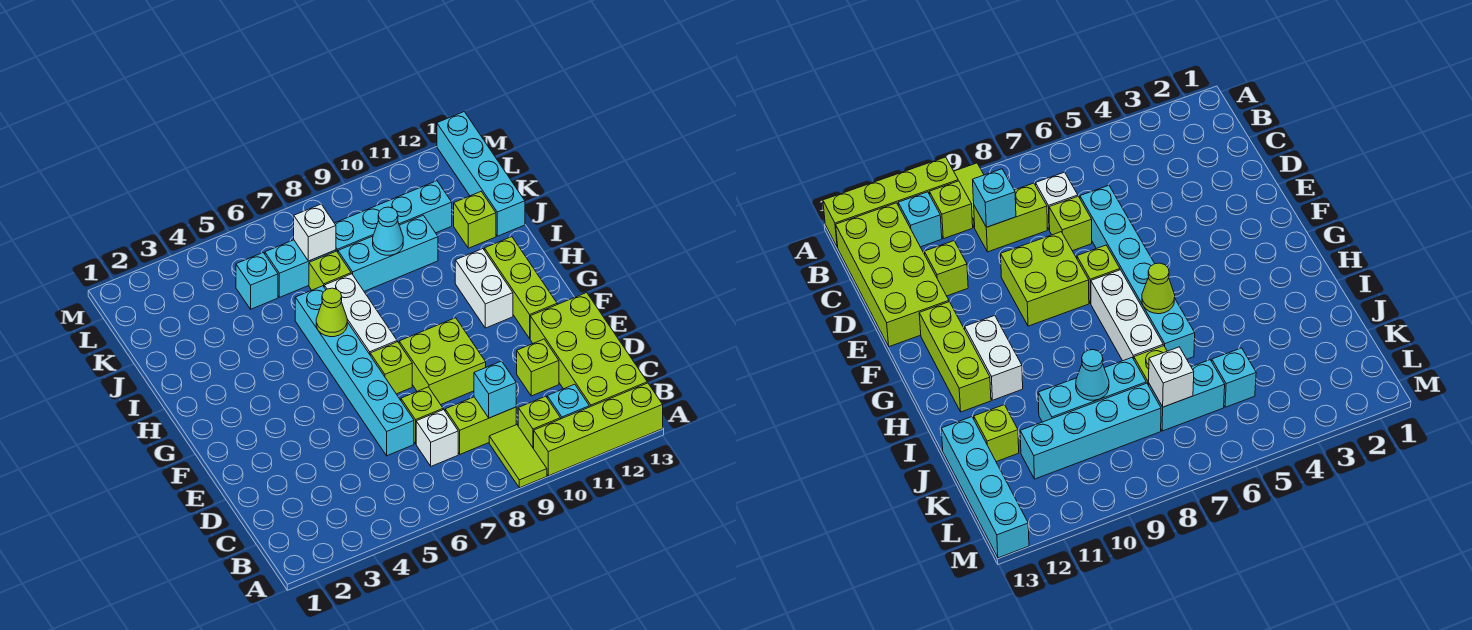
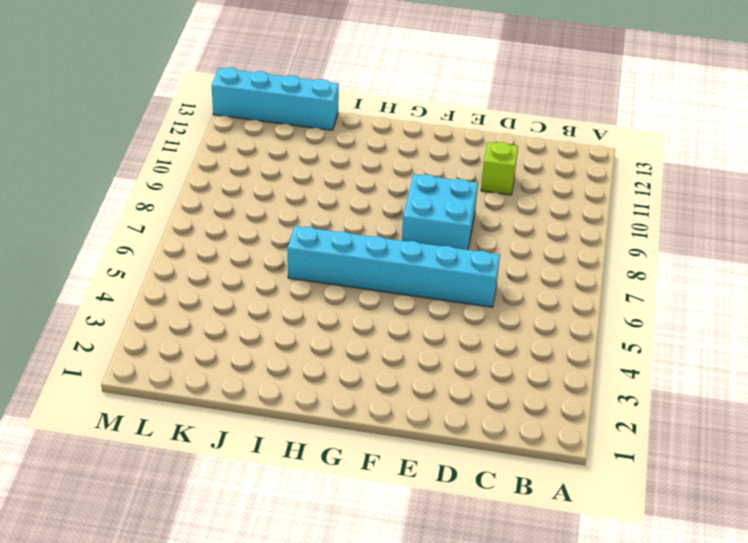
cyan brick E8:F9 level 1 -> lime brick E8:F9 level 1
none -> lime tile A9:B9 level 1
none -> lime brick A10:A13 level 1
none -> lime brick B10 level 1

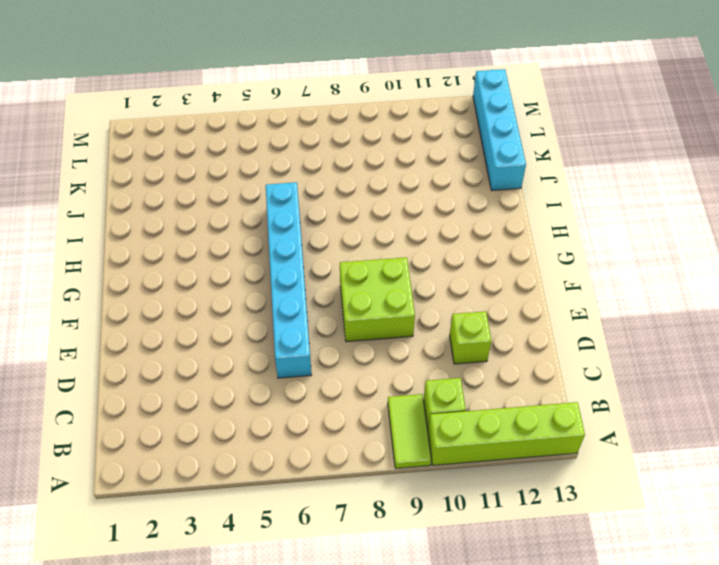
none -> cyan brick B11 level 1
none -> lime brick B12:E13 level 1
none -> white brick C7 level 1

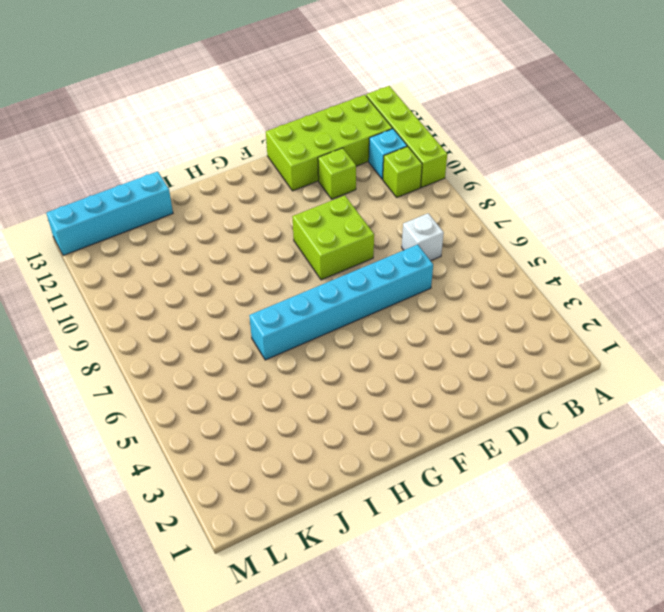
none -> lime tile A9:B9 level 1
none -> lime brick C8:C9 level 1
none -> lime brick D7 level 1

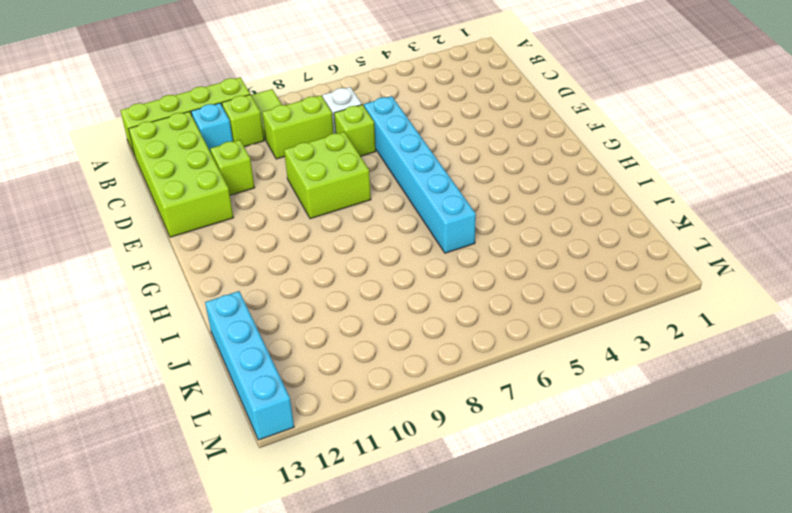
none -> lime brick F7 level 1
none -> lime brick F12:H12 level 1
none -> white brick G7:I7 level 1

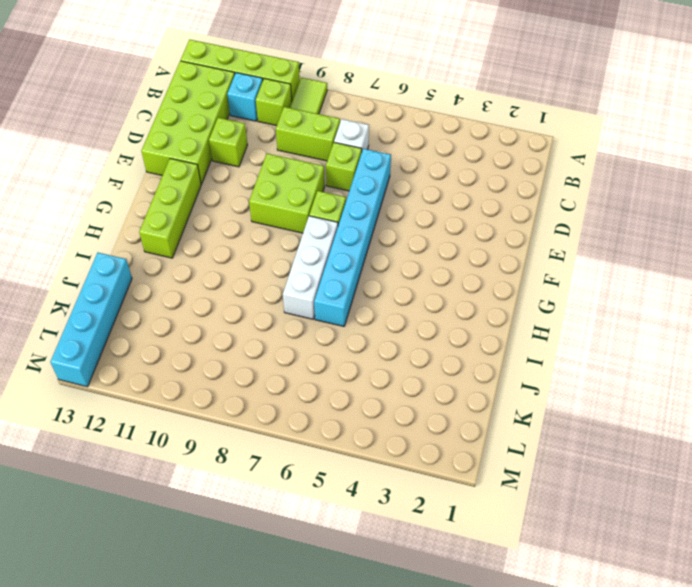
none -> white brick G11:H11 level 1
none -> lime brick J7 level 1
none -> cyan brick J8:J10 level 1

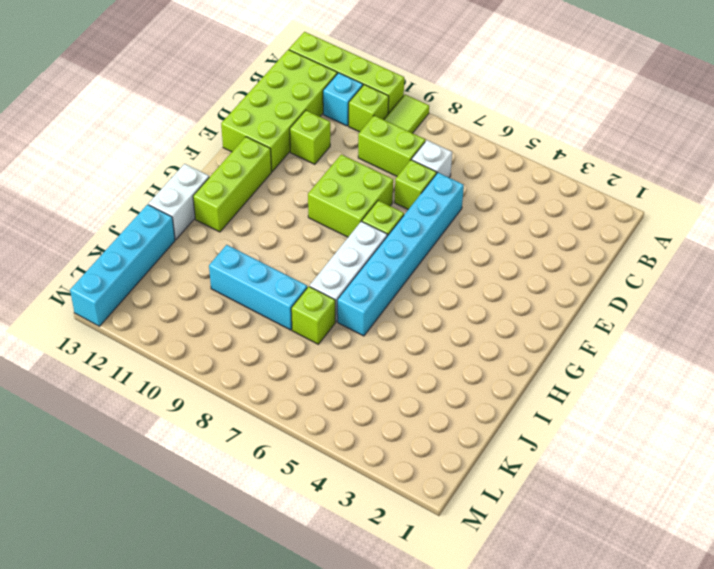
white brick H13:I13 level 1 -> white brick G11:H11 level 1
none -> lime brick J12 level 1
none -> cyan brick K5 level 1
none -> cyan brick K6:K7 level 1

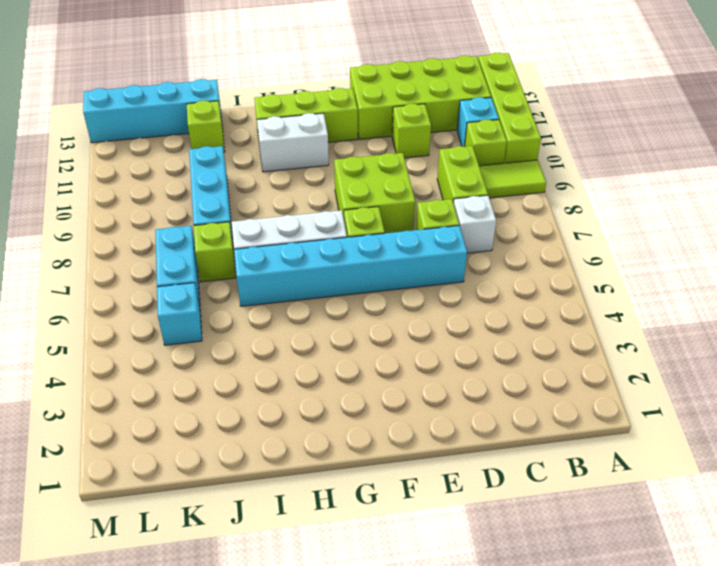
none -> cyan brick K8:K11 level 1
none -> cyan brick C9 level 2
none -> lime cone H6 level 2

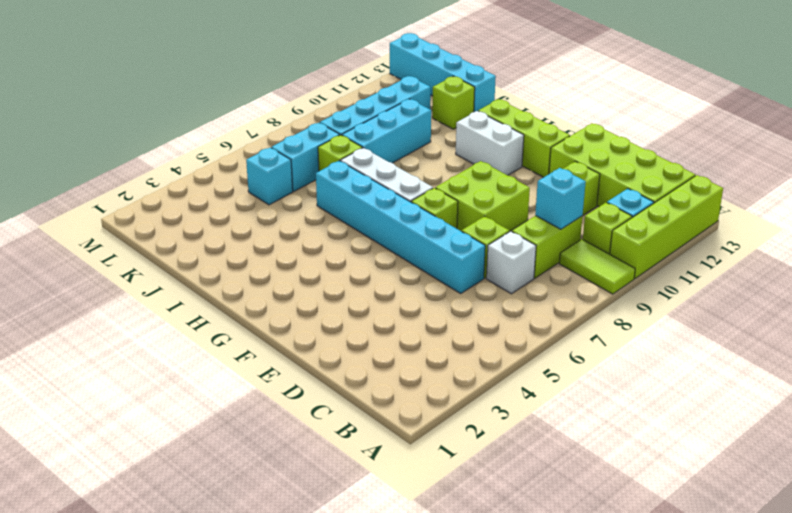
none -> lime cone H6 level 2
none -> cyan cone J9 level 2
none -> white brick K7 level 2

